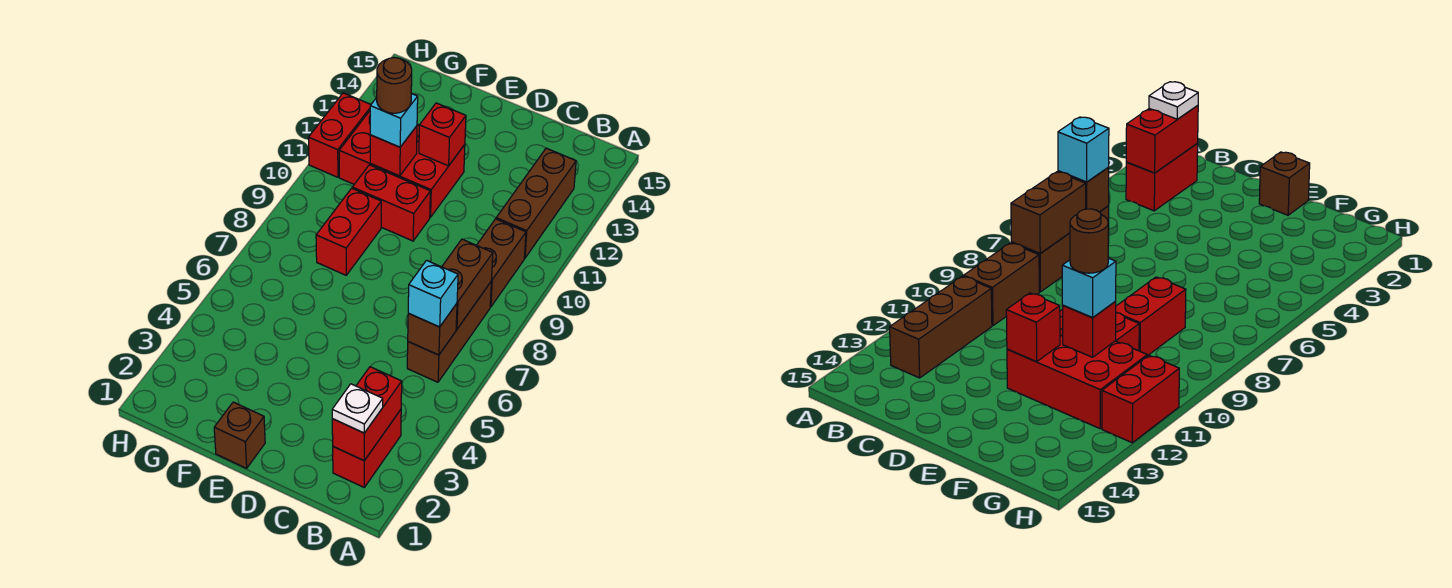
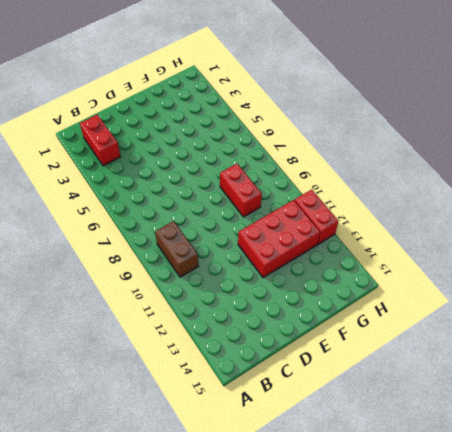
none -> brown brick B6:B8 level 1
none -> brown brick B11:B13 level 1
none -> brown brick E1 level 1

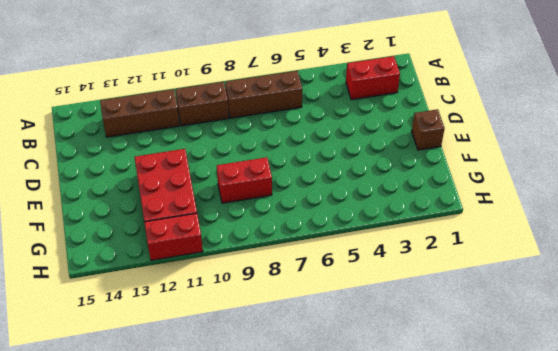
none -> red brick E10:F10 level 1
none -> red brick B2:B3 level 2
none -> brown brick B6 level 2

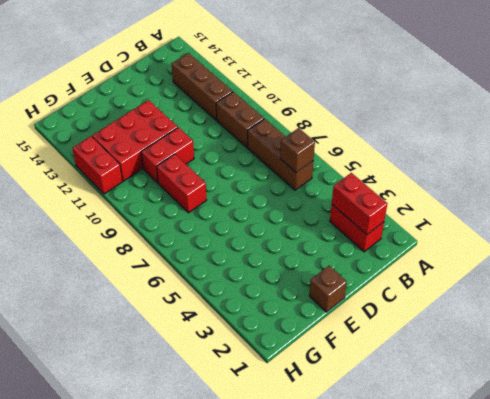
none -> brown brick B7:B8 level 2
none -> red brick E12 level 2
none -> red brick F11 level 2

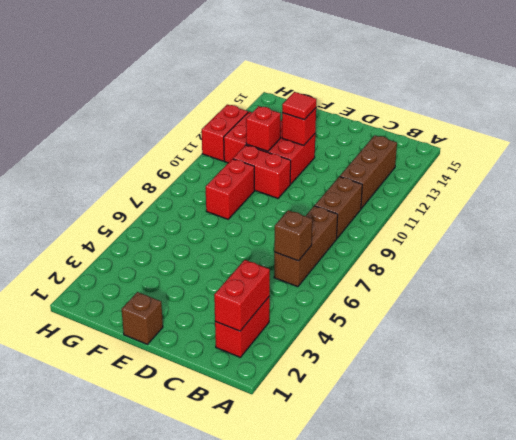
red tile E12 level 3 -> none
none -> brown brick B7:B8 level 2
none -> white plate B2 level 3
none -> cyan brick B6 level 3

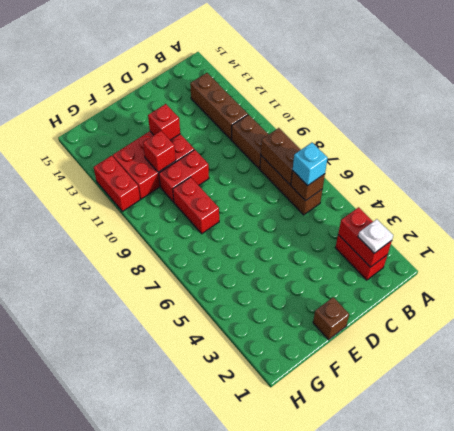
none -> cyan brick F11 level 3
none -> brown round brick F11 level 4

